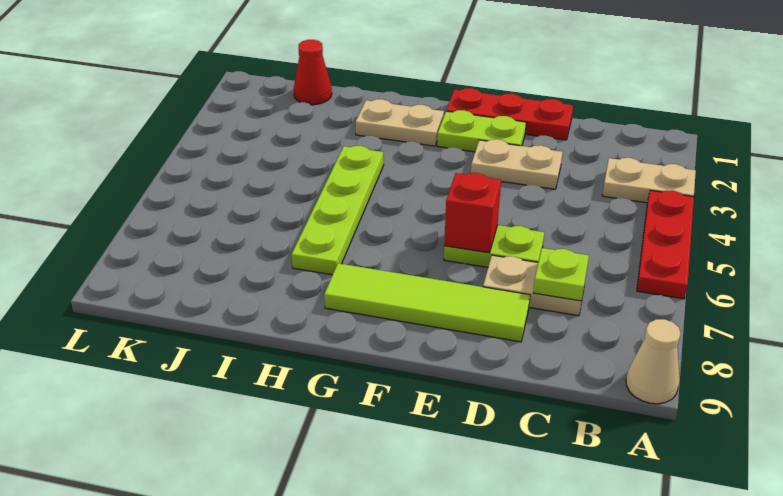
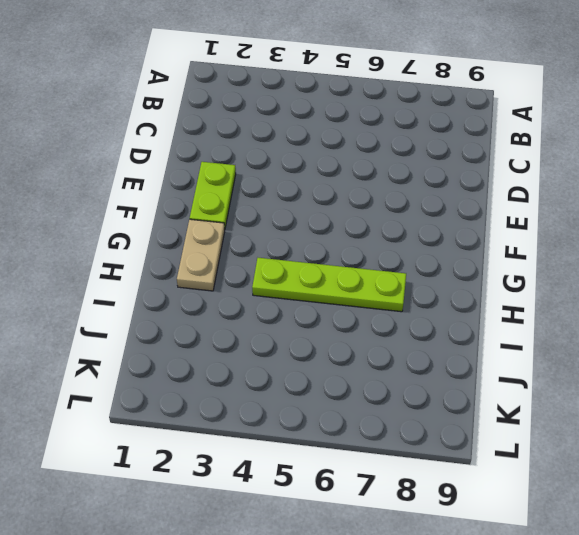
none -> tan plate A3:B3 level 1
none -> red plate A4:A6 level 1
none -> tan cone A9 level 1

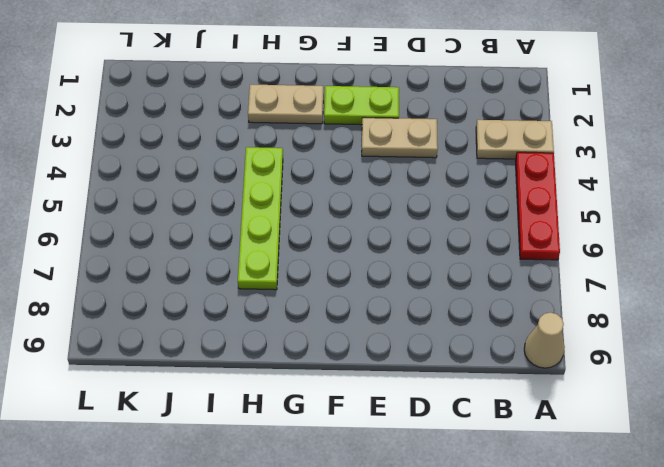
none -> tan plate C7:D7 level 1
none -> red plate D1:F1 level 1
none -> lime plate D6:E6 level 1

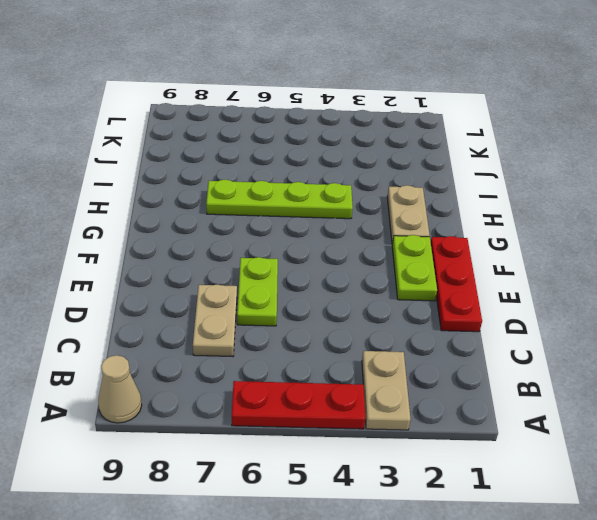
none -> tan plate D3:E3 level 1
none -> lime tile D8:G8 level 1
none -> red cone J1 level 1

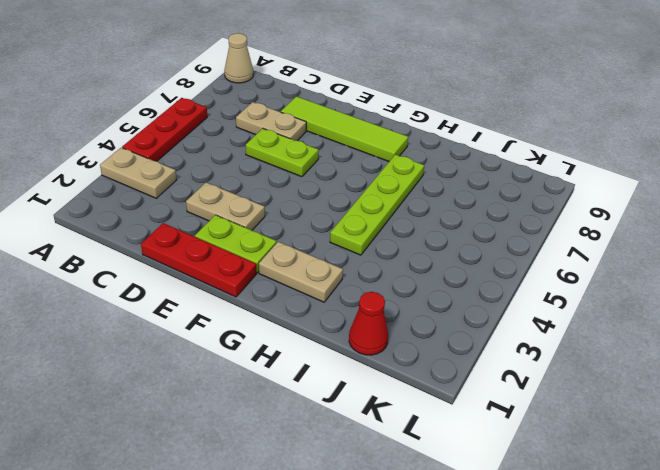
none -> lime plate C7 level 2
none -> red brick E6 level 2

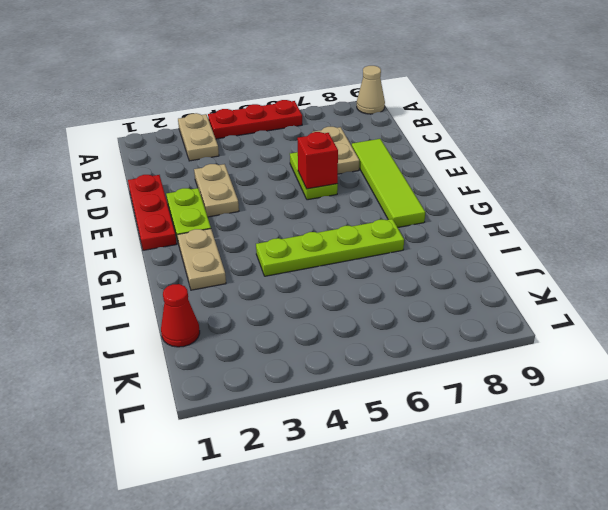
none -> lime plate C7 level 2

